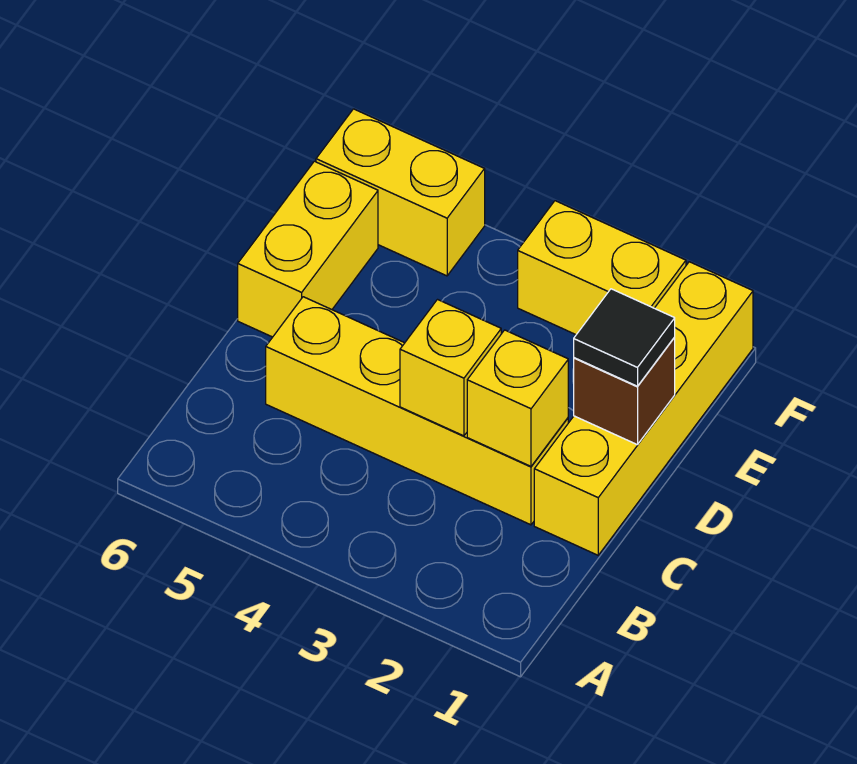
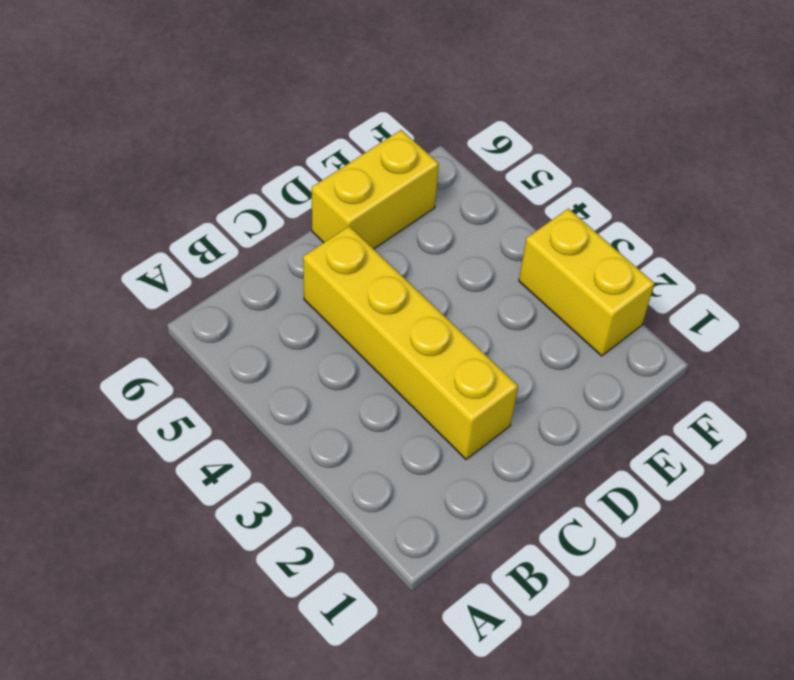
none -> yellow brick C1:F1 level 1
none -> yellow brick F5:F6 level 1

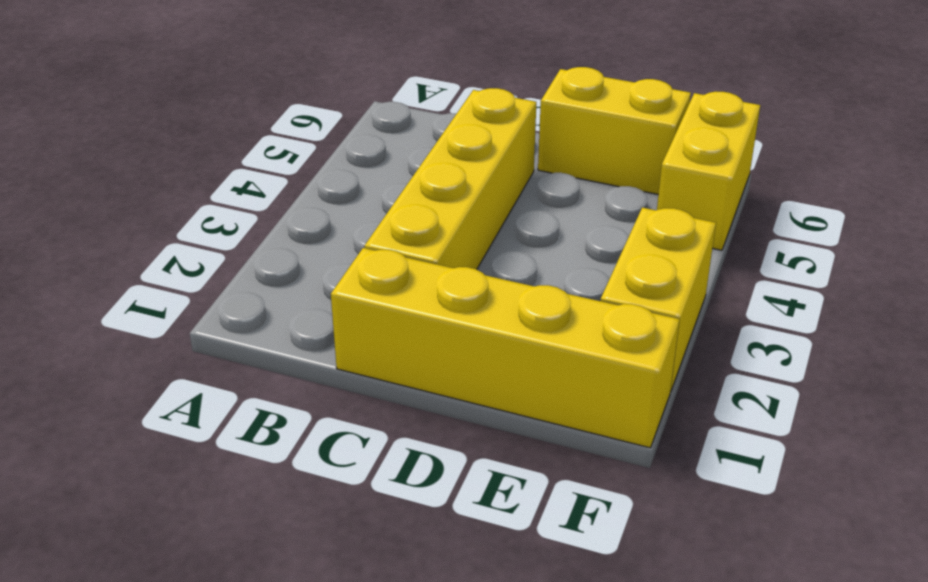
none -> yellow brick C2 level 2
none -> yellow brick C3 level 2

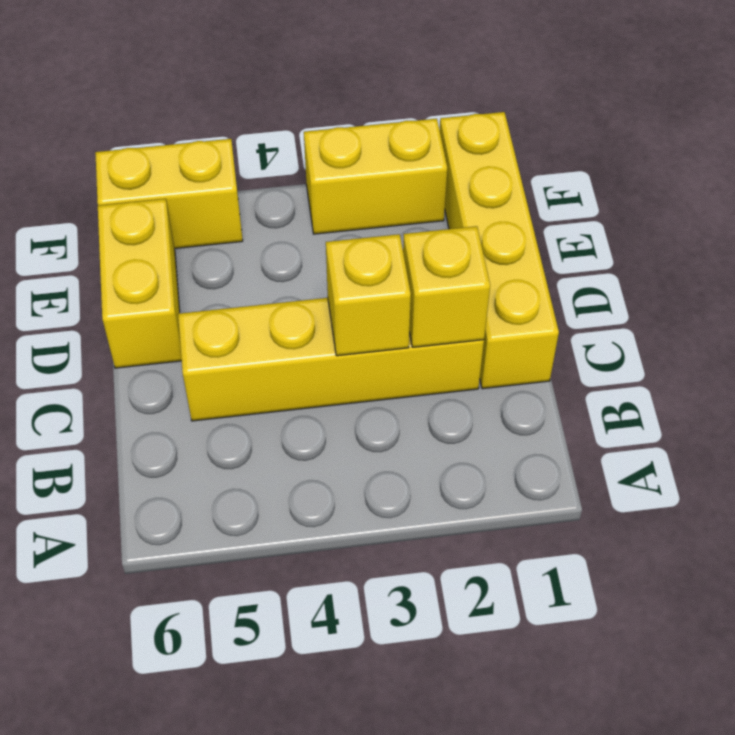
none -> brown brick D1 level 2
none -> black tile D1 level 3

